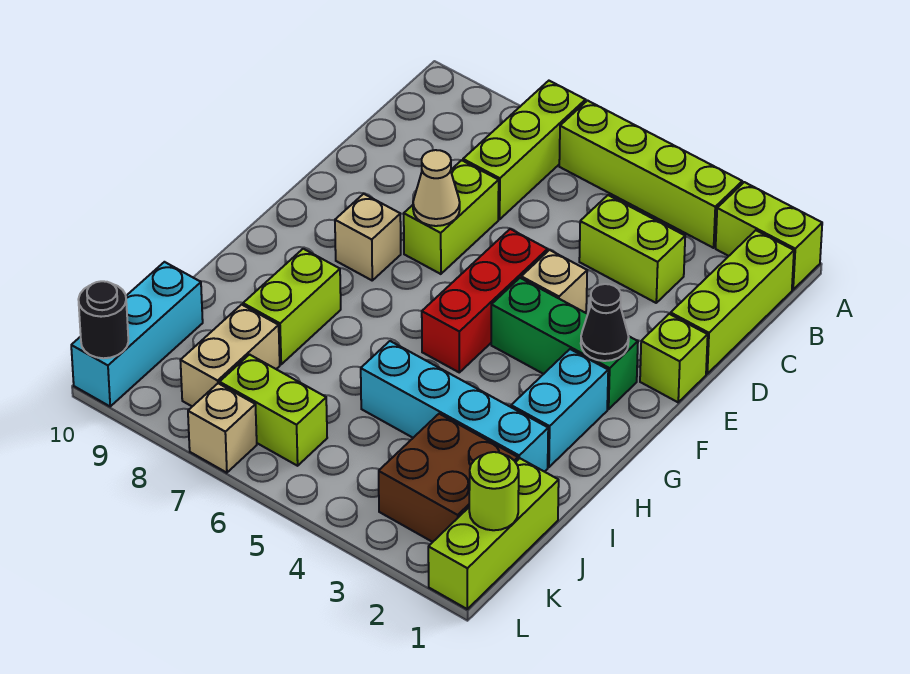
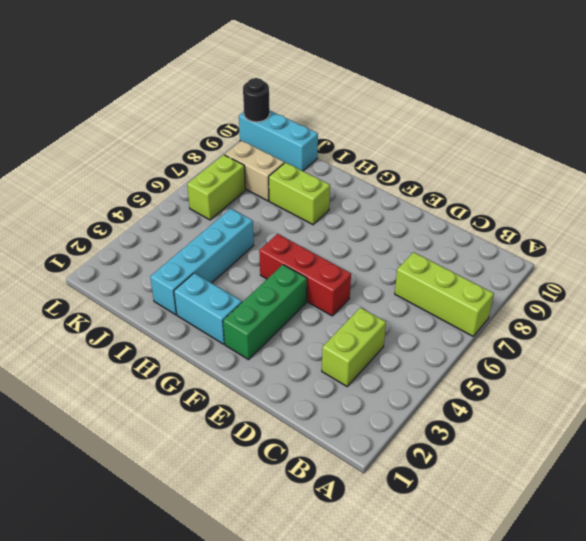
none -> lime brick A1:A2 level 1
none -> lime brick A3:A6 level 1
none -> lime brick B1:D1 level 1

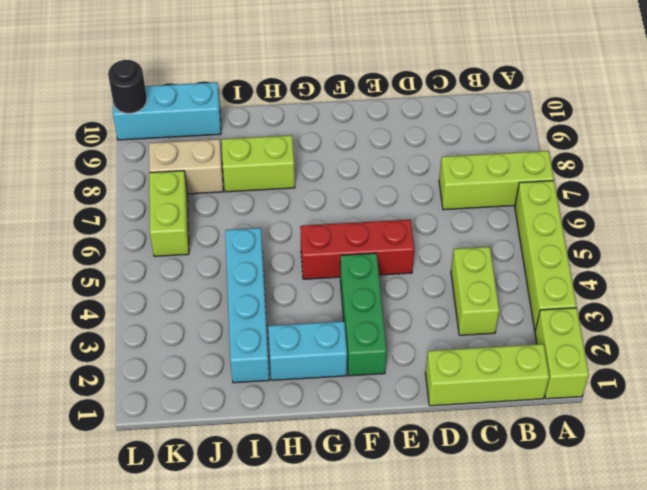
none -> lime brick D7:E7 level 1
none -> lime brick E1 level 1
none -> tan brick E4 level 1

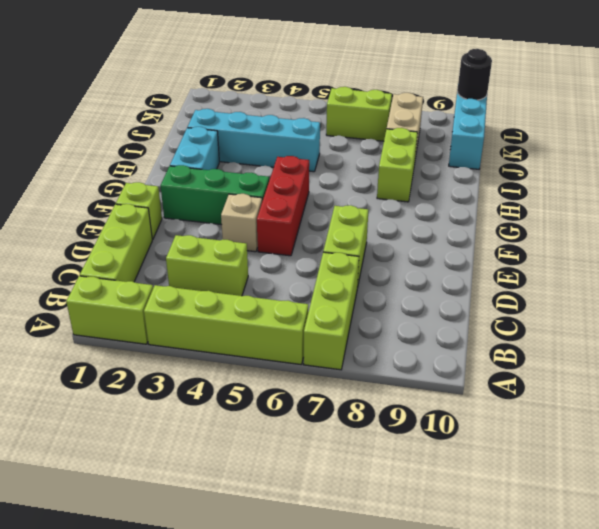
none -> tan brick F8 level 1
none -> lime brick J1:L1 level 1
none -> brown brick J2:K3 level 1

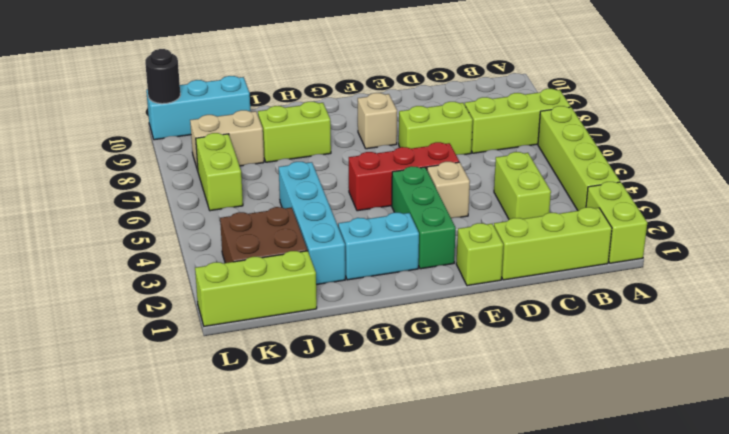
none -> tan brick L7 level 1
none -> tan cone E7 level 2
none -> black cone F2 level 2

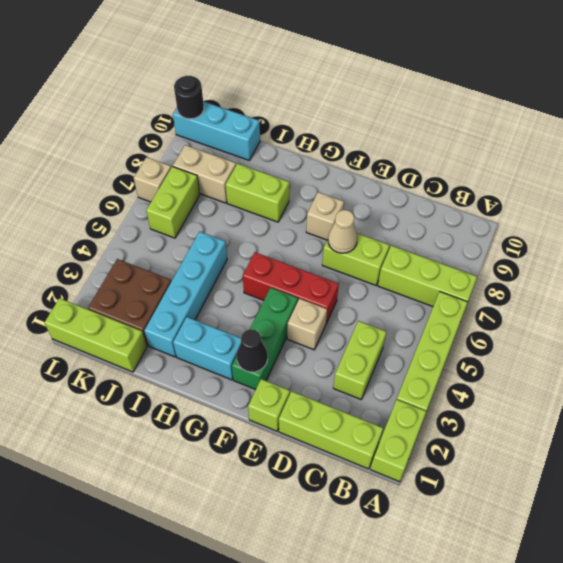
none -> lime round brick K1 level 2

